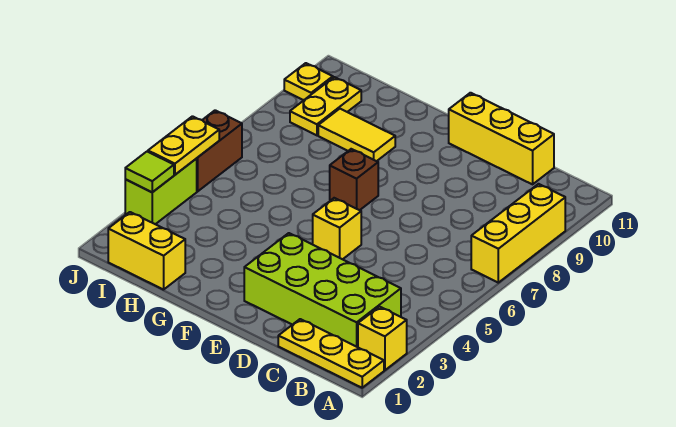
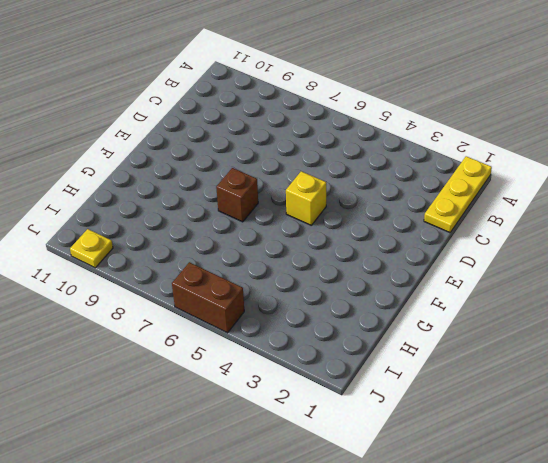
none -> yellow brick A2 level 1
none -> yellow brick A7:A9 level 1
none -> lime brick B2:E3 level 1

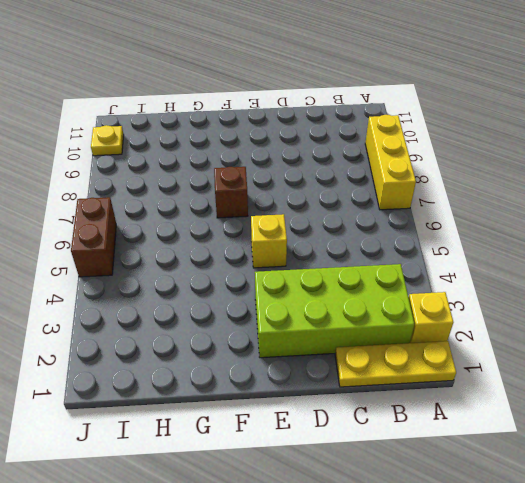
none -> yellow brick C11:E11 level 1
none -> yellow tile G9:H9 level 1
none -> yellow brick H1:I1 level 1

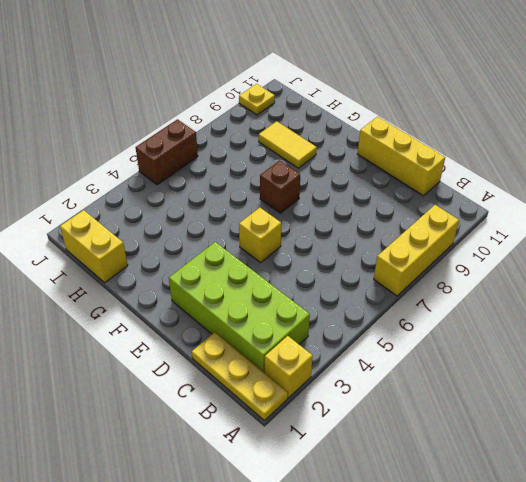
none -> yellow plate I9:I10 level 1
none -> lime brick J3:J4 level 1
none -> lime tile J3 level 2

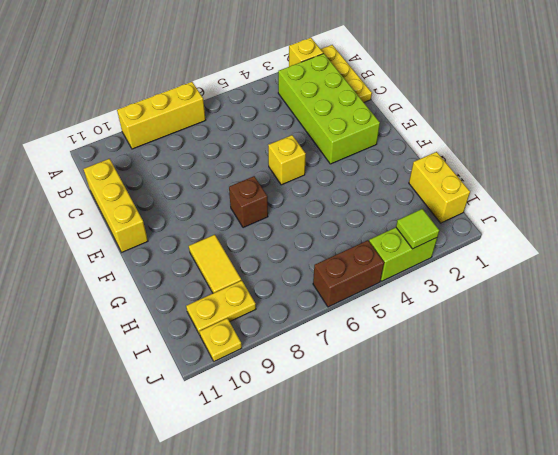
none -> yellow plate J4:J5 level 2

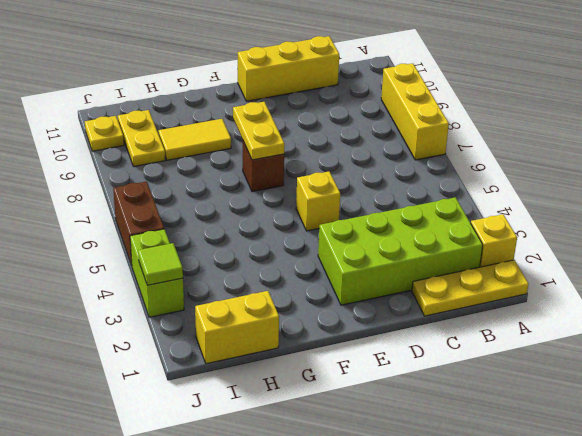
yellow plate F7:F8 level 2 -> yellow plate J4:J5 level 2

